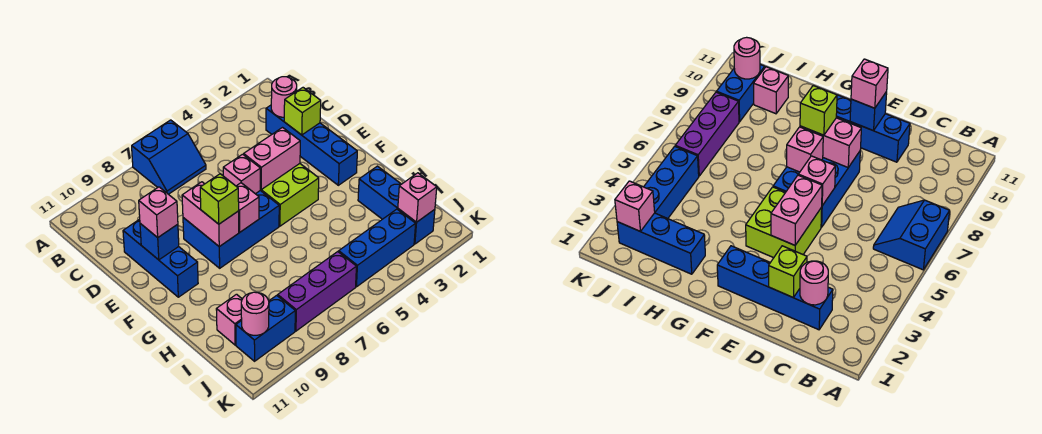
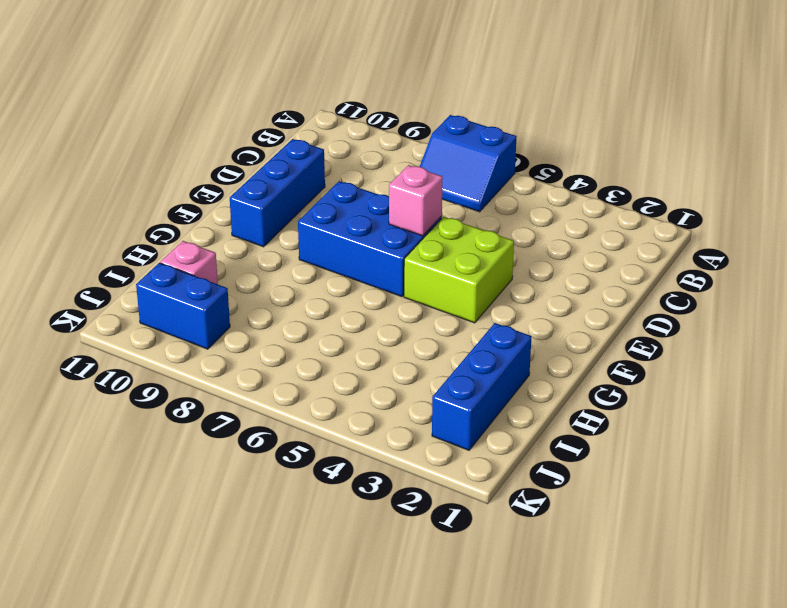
none -> blue brick C2:F2 level 1
none -> blue brick J3:J5 level 1
none -> purple brick J6:J8 level 1

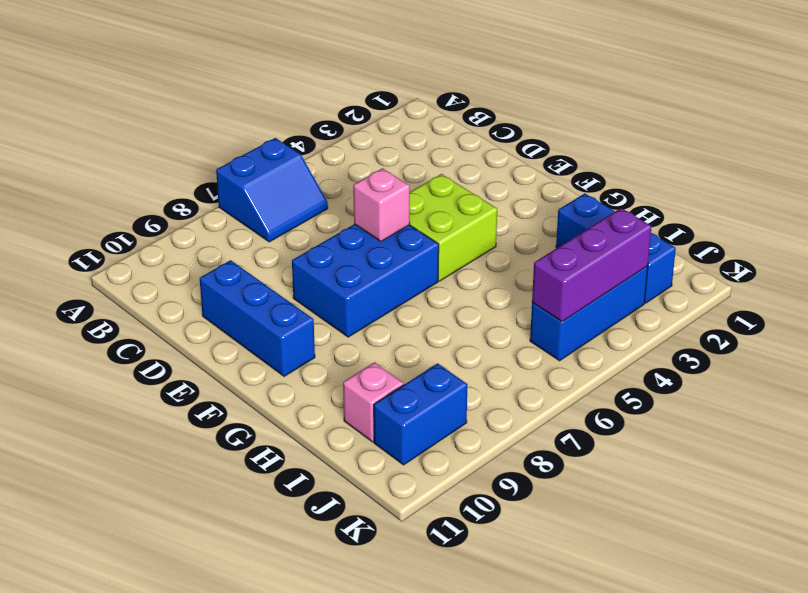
purple brick J3:J5 level 2 -> purple brick J6:J8 level 1
none -> blue brick C2:F2 level 1
none -> pink round brick C2 level 2
none -> lime brick D2 level 2

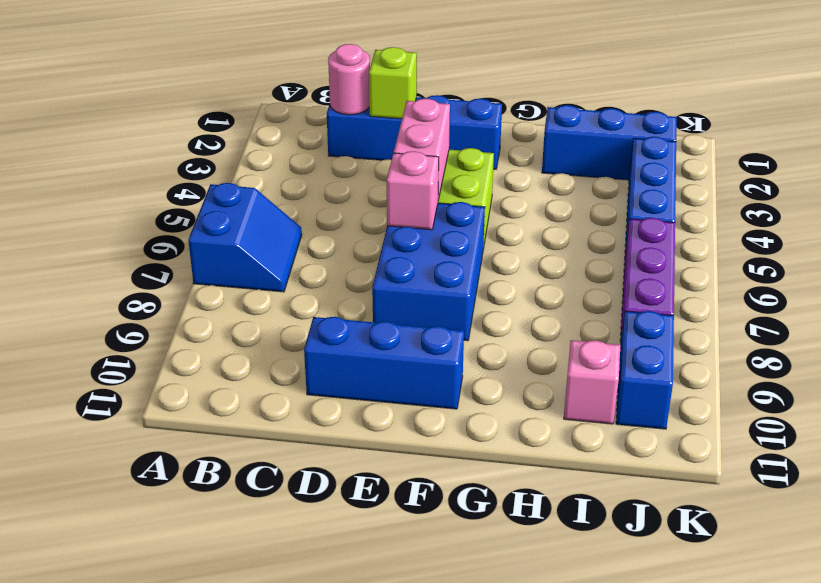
none -> pink brick E8:F8 level 2
none -> blue brick E10 level 2
none -> pink brick F7 level 2

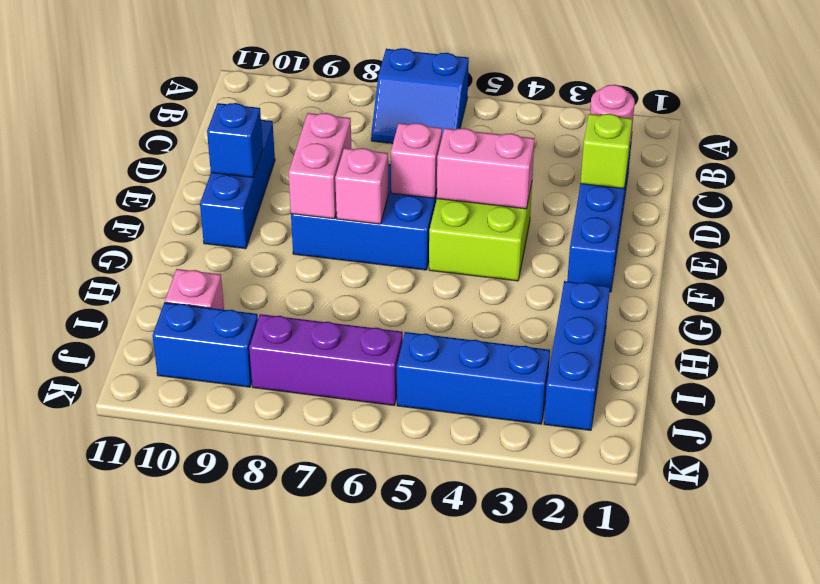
none -> pink brick J2 level 2
none -> pink round brick J10 level 2
none -> pink brick E10 level 3

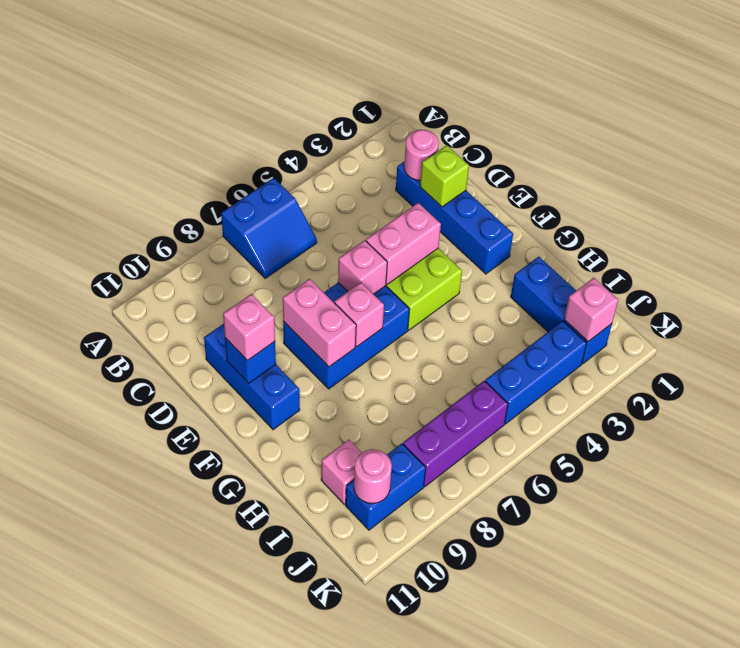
none -> lime brick F8 level 3

